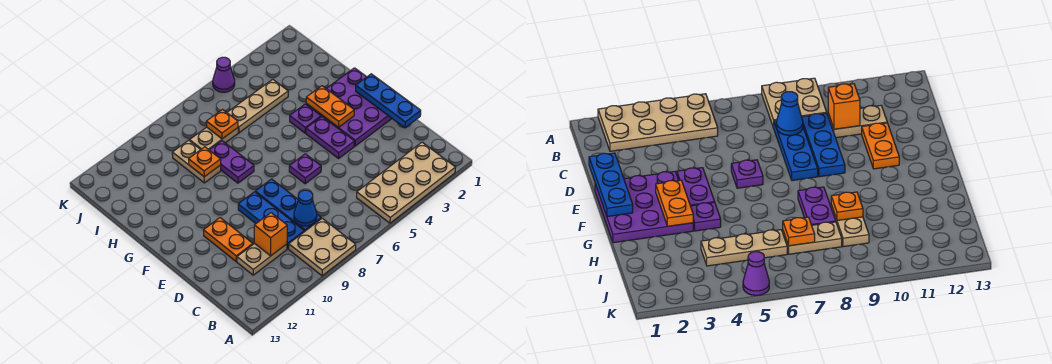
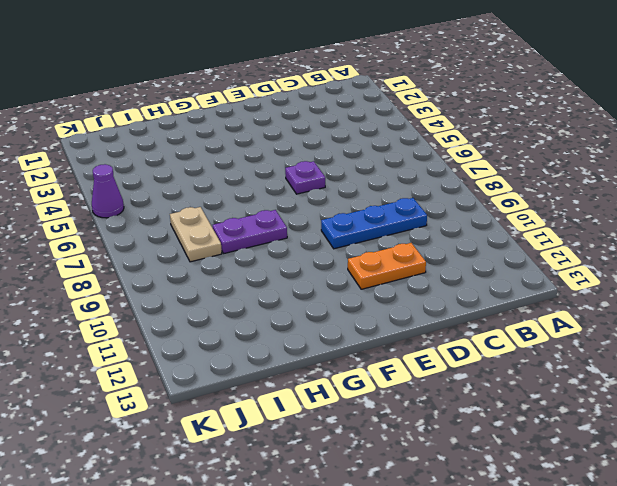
none -> tan plate A2:B5 level 1
none -> tan plate A8:B9 level 1
none -> blue plate C8:E8 level 1

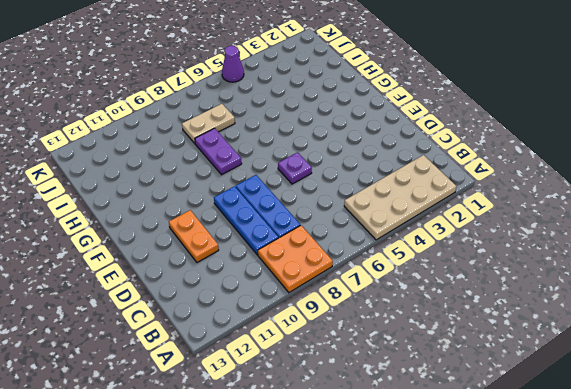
orange plate A8:B9 level 1 -> tan plate A8:B9 level 1
none -> tan plate C10:C11 level 1
none -> purple plate E1:G3 level 1
none -> purple plate E4:F4 level 1

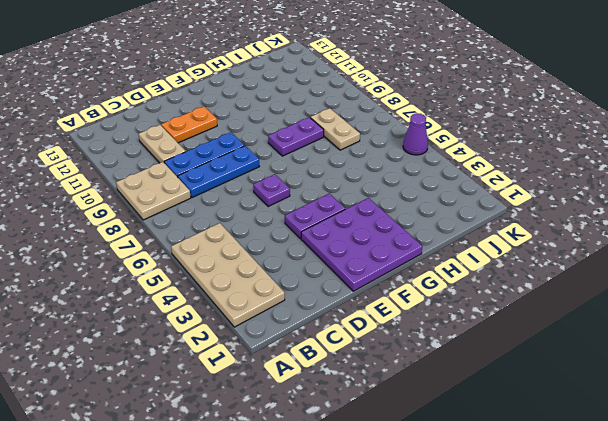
none -> purple plate G4 level 1
none -> tan plate H9:I9 level 1
none -> tan plate I4:I6 level 1

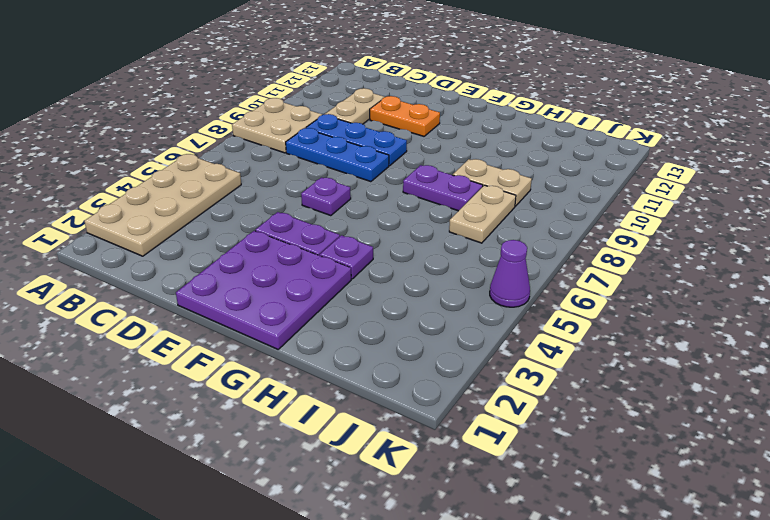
none -> tan plate I4:I6 level 1
none -> blue cone C8 level 2
none -> orange brick C10 level 2

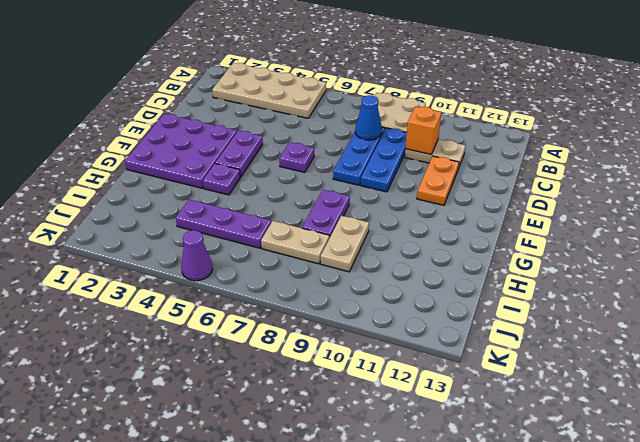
purple plate I4:I6 level 1 -> tan plate I4:I6 level 1
none -> blue plate D1:F1 level 2
none -> orange plate F3:G3 level 2
none -> orange plate H9 level 2

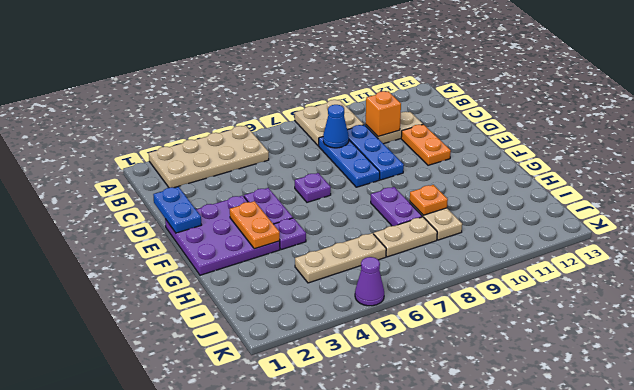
blue plate D1:E1 level 2 -> blue plate D1:F1 level 2
none -> orange plate I7 level 2

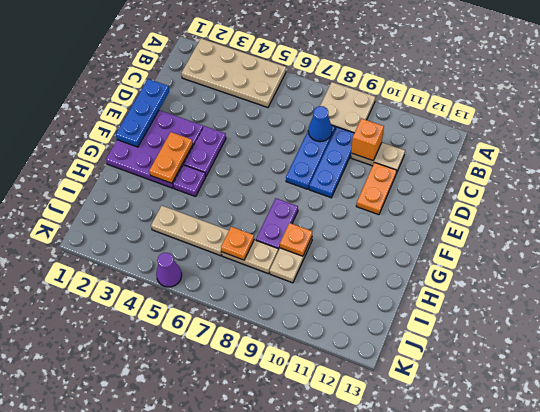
none -> purple plate E6 level 1

